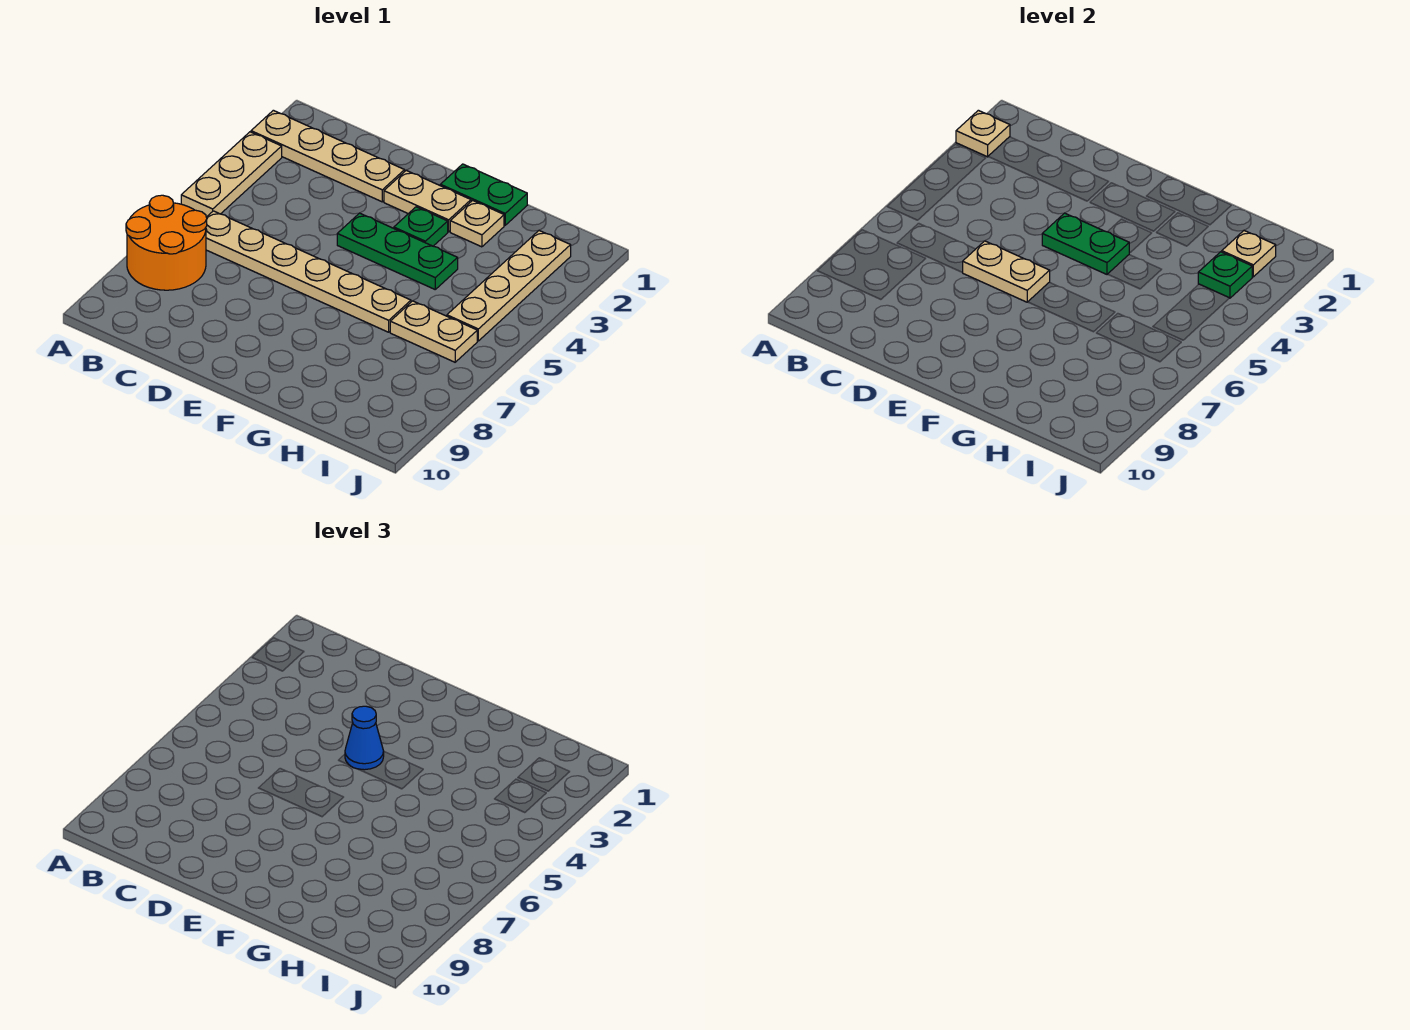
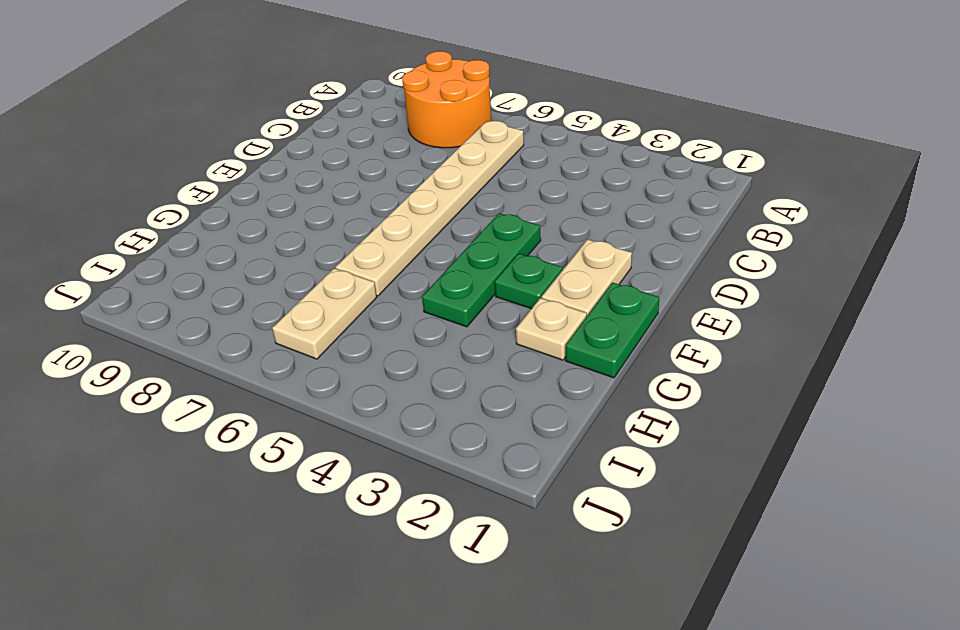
none -> tan plate A2:D2 level 1
none -> tan plate A3:A5 level 1
none -> tan plate I2:I5 level 1

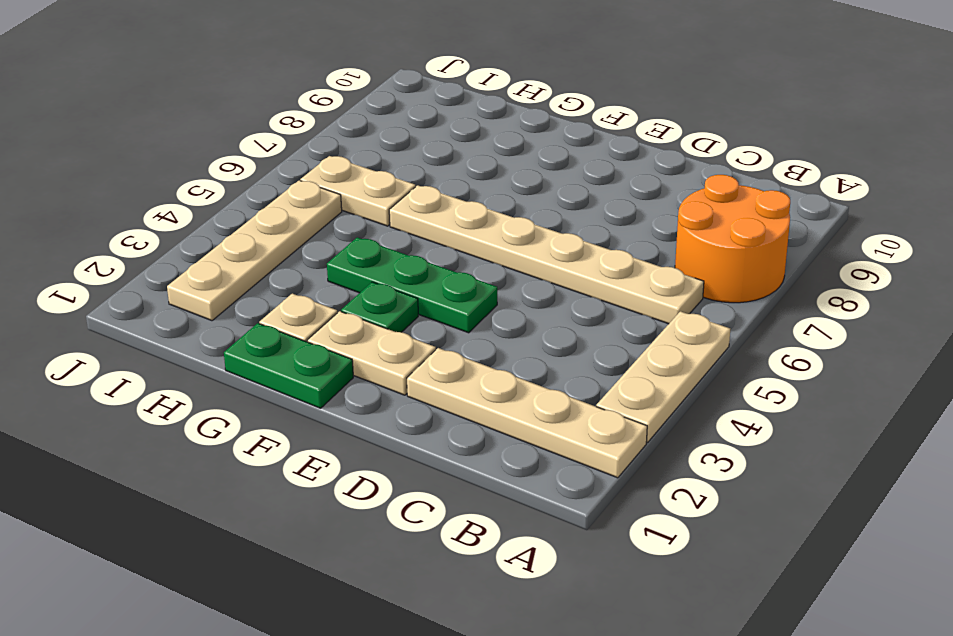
none -> tan plate A2 level 2
none -> tan plate D6:E6 level 2
none -> green plate E4:F4 level 2

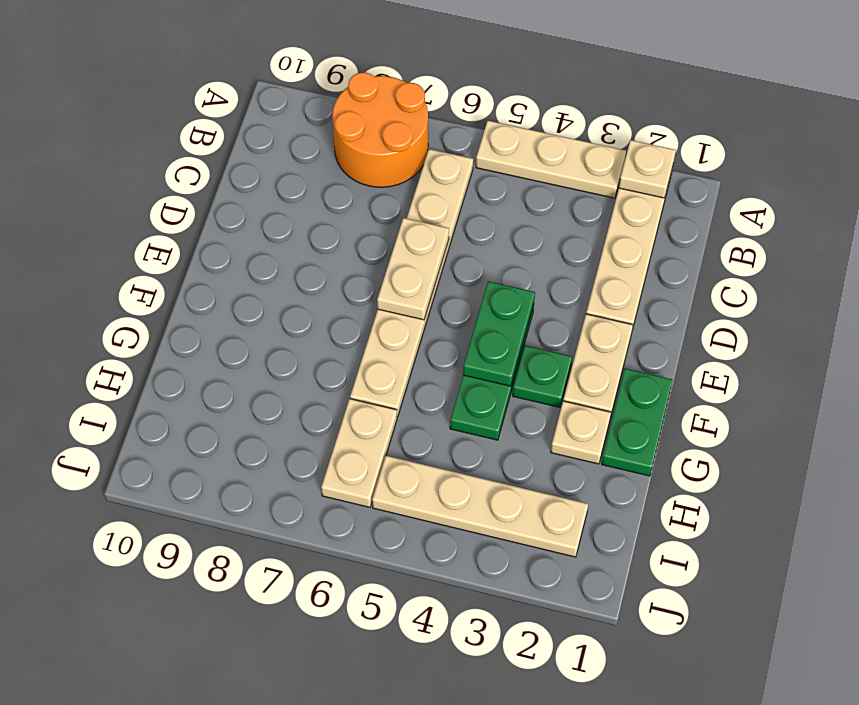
none -> tan plate I2 level 2
none -> green plate I3 level 2
none -> blue cone E4 level 3

